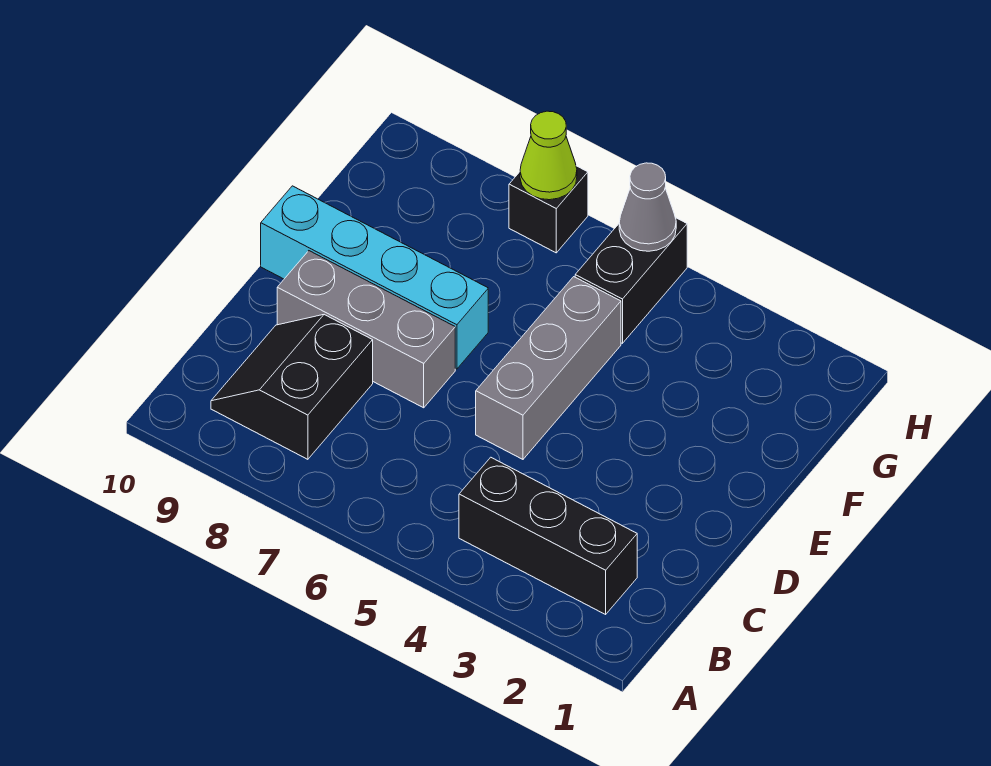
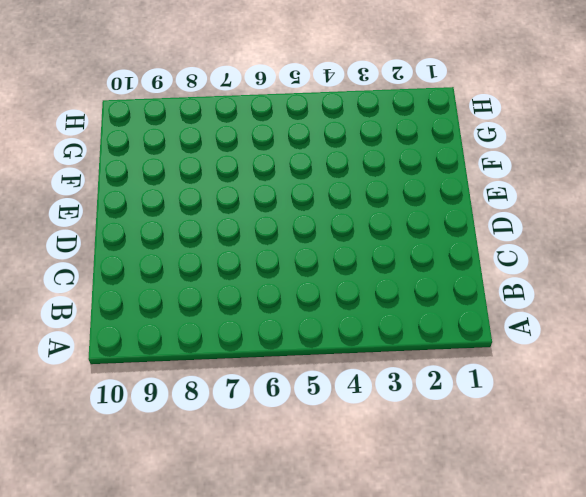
none -> black brick B2:B4 level 1
none -> black slope B8:C9 level 1 top 8

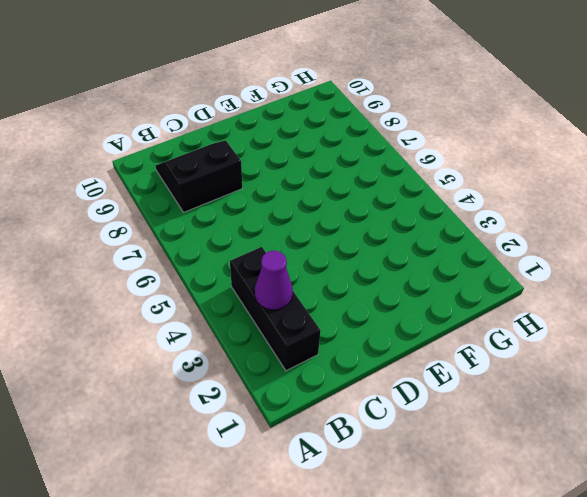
purple cone B3 level 2 -> none
none -> grey brick D5:F5 level 1
none -> grey brick D7:D9 level 1

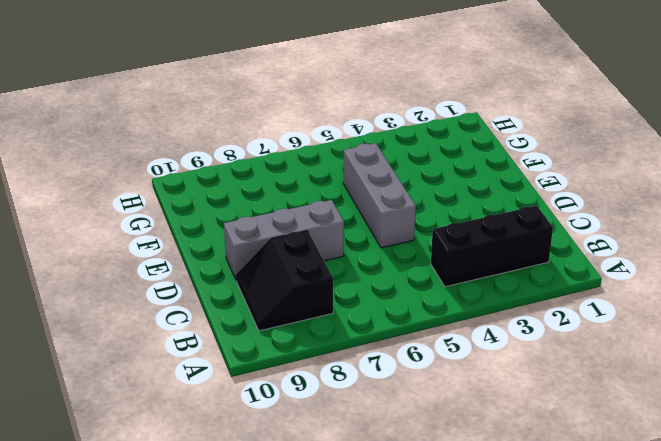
none -> cyan brick E7:E10 level 1
none -> black brick G5:H5 level 1

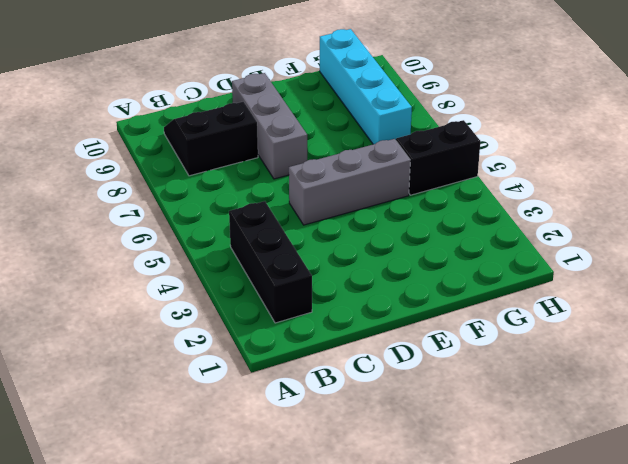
cyan brick G7:G10 level 1 -> cyan brick E7:E10 level 1
none -> black brick H7 level 1
none -> grey cone H5 level 2

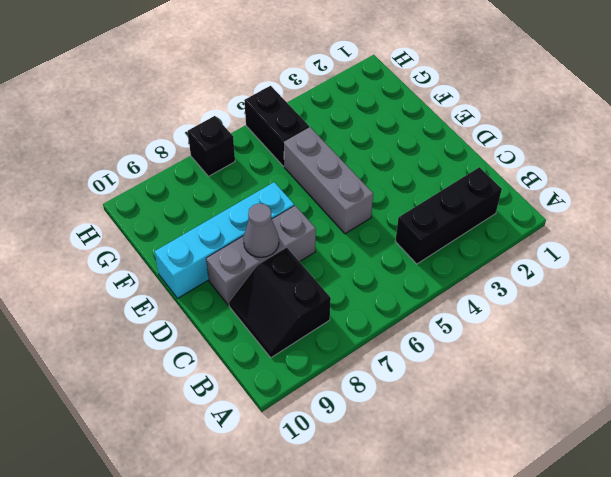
grey cone D8 level 2 -> grey cone H5 level 2
none -> lime cone H7 level 2

